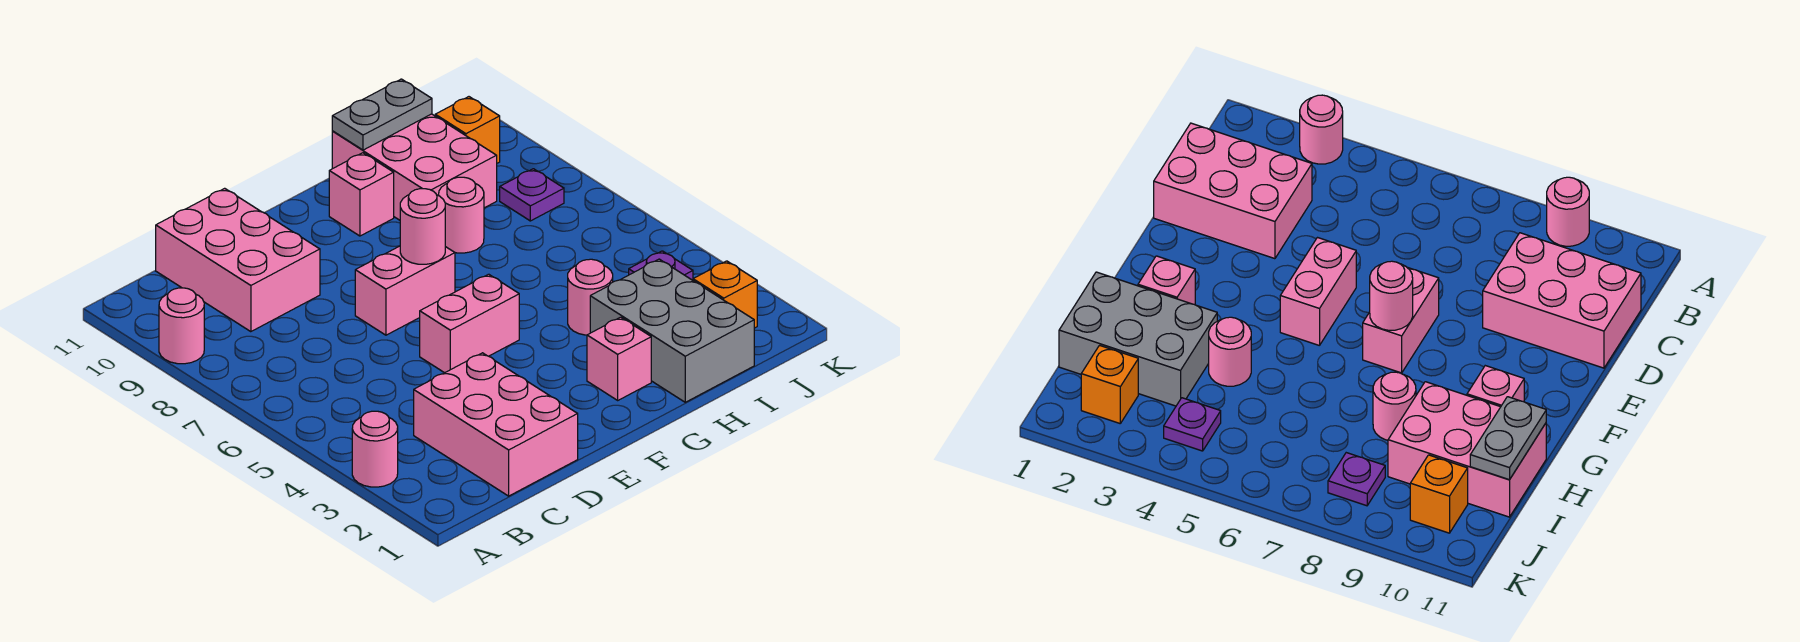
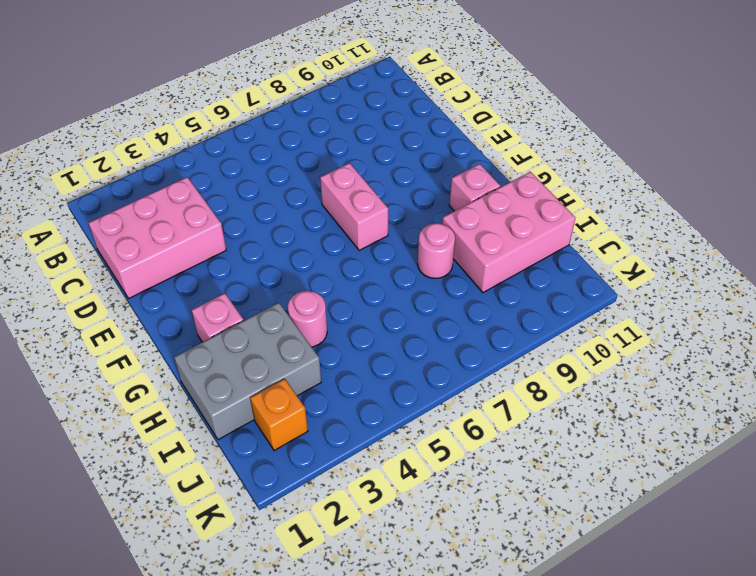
none -> pink round brick A3 level 1
none -> pink round brick A9 level 1
none -> pink brick C9:D11 level 1

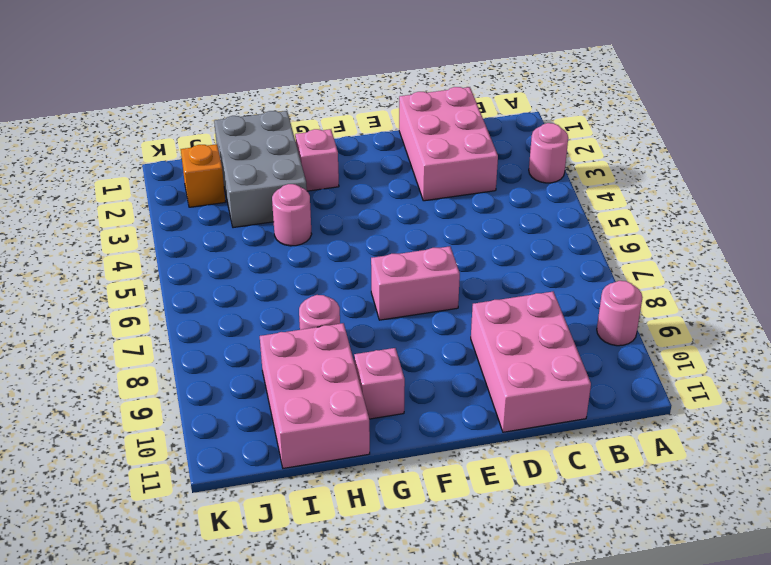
none -> pink brick E5:F5 level 1
none -> purple plate J4 level 1
none -> purple plate J8 level 1

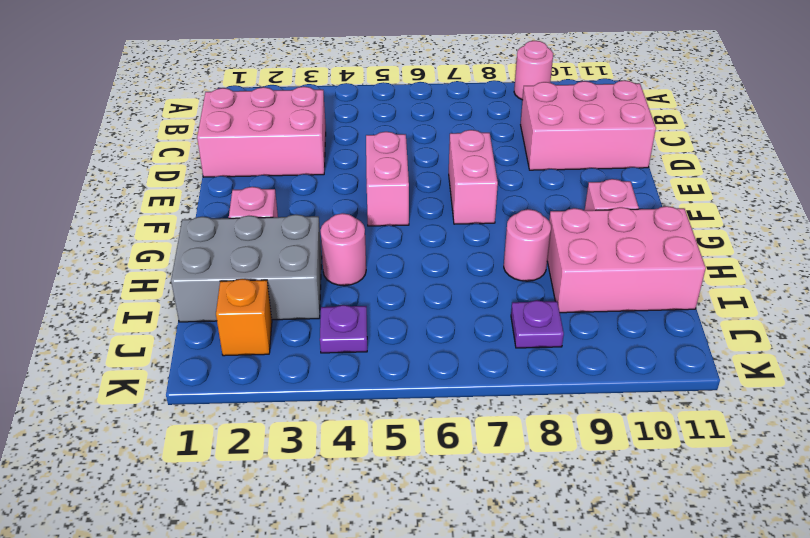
none -> pink round brick A3 level 1
none -> orange brick J10 level 1
none -> pink round brick F7 level 2

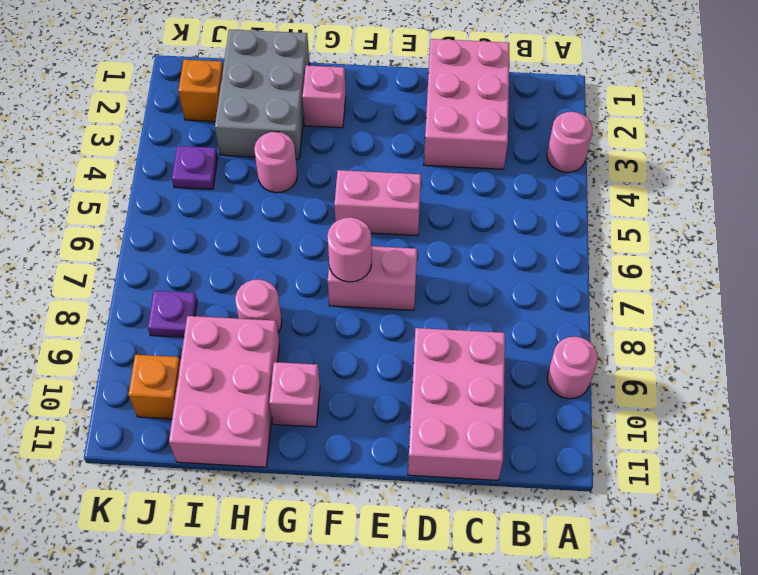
none -> grey plate H11:I11 level 2

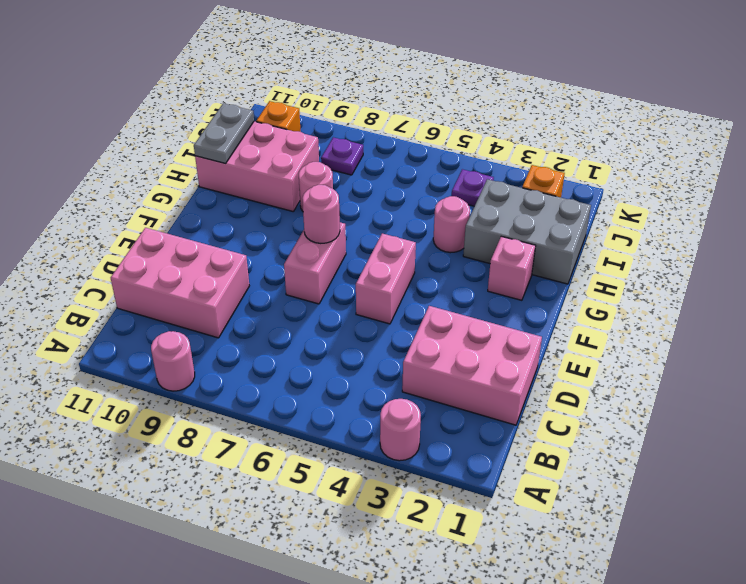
none -> pink brick G10 level 1

